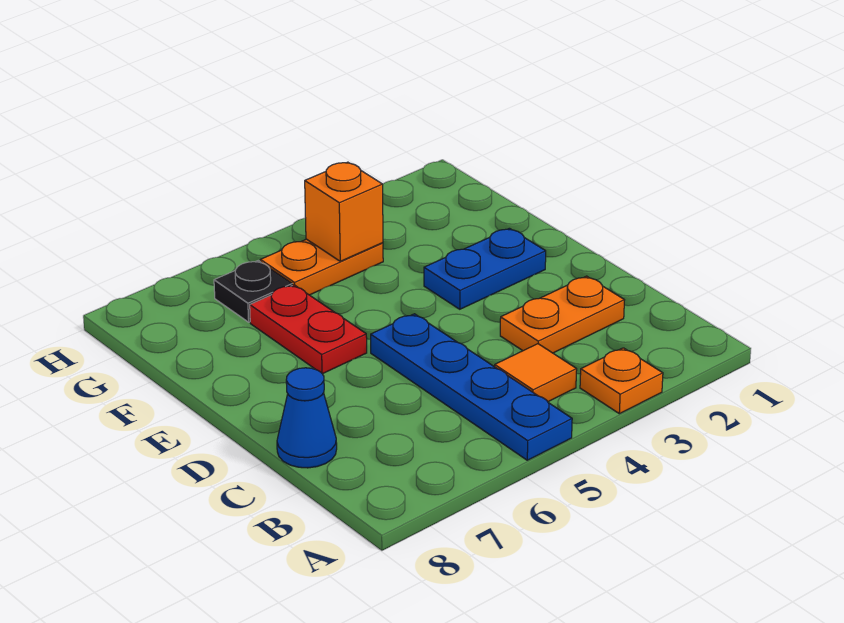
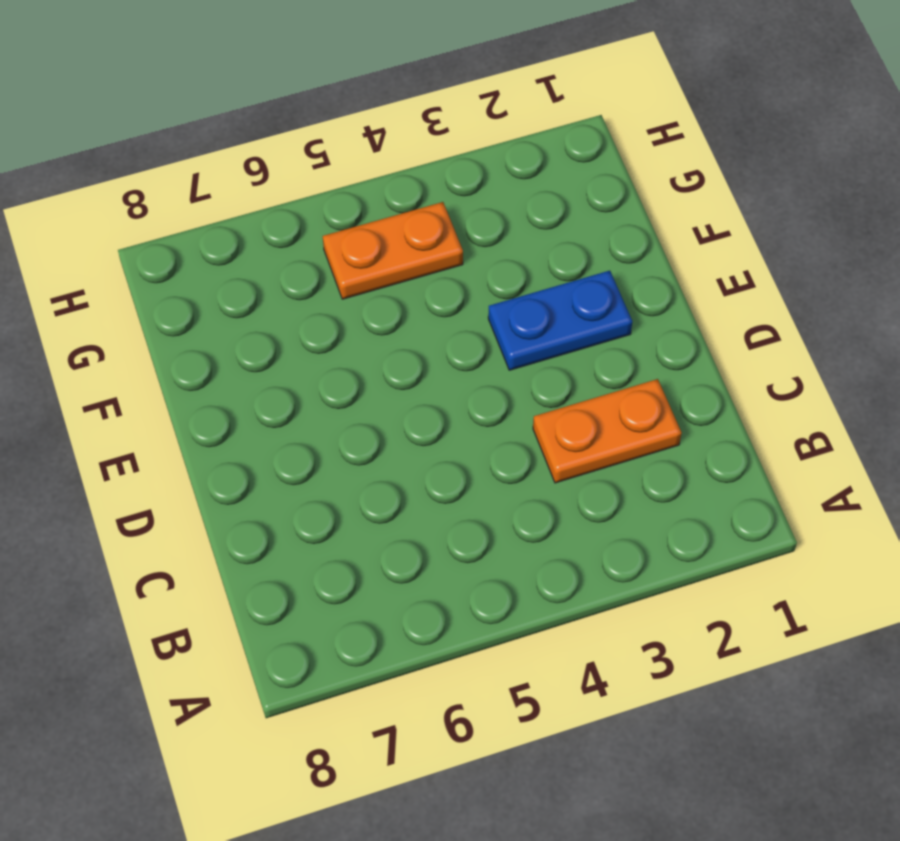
none -> orange plate A3 level 1
none -> blue plate A5:D5 level 1

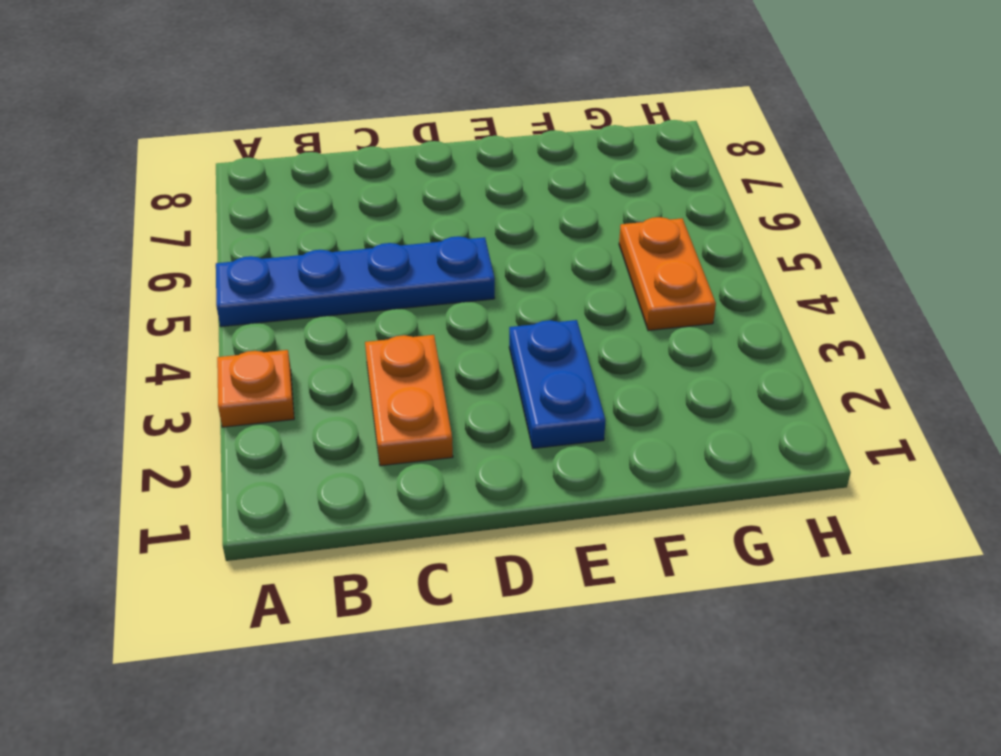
none -> orange tile B4 level 1
none -> blue cone C8 level 1

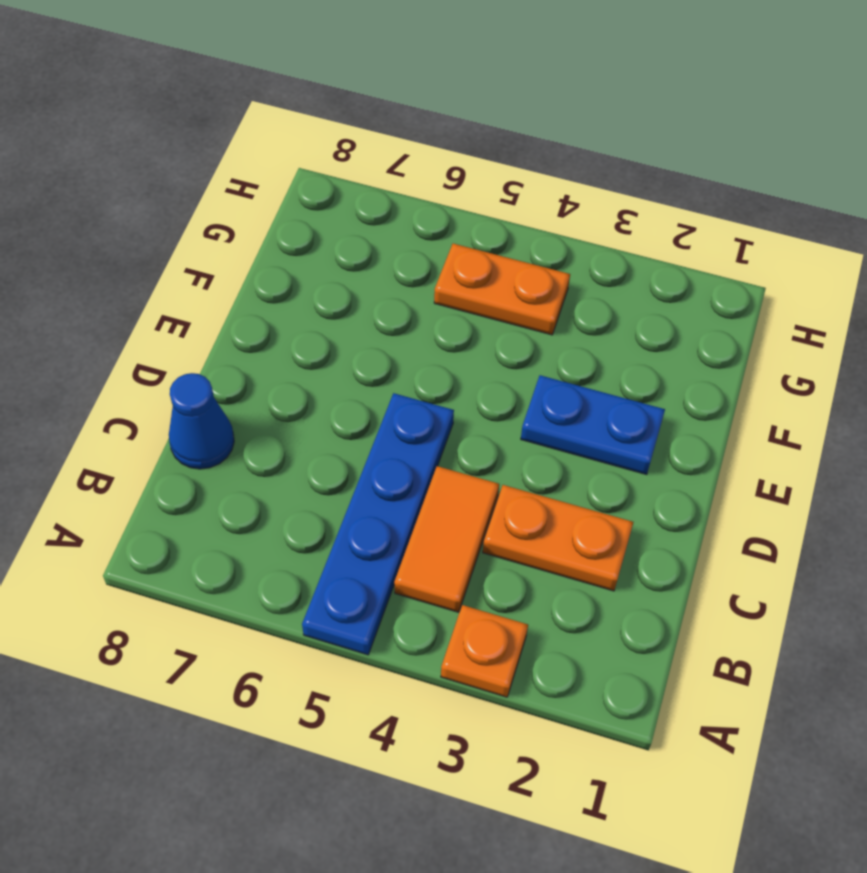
orange tile B4:C4 level 1 -> orange tile B4 level 1
none -> red plate E6:F6 level 1
none -> black plate G6 level 1

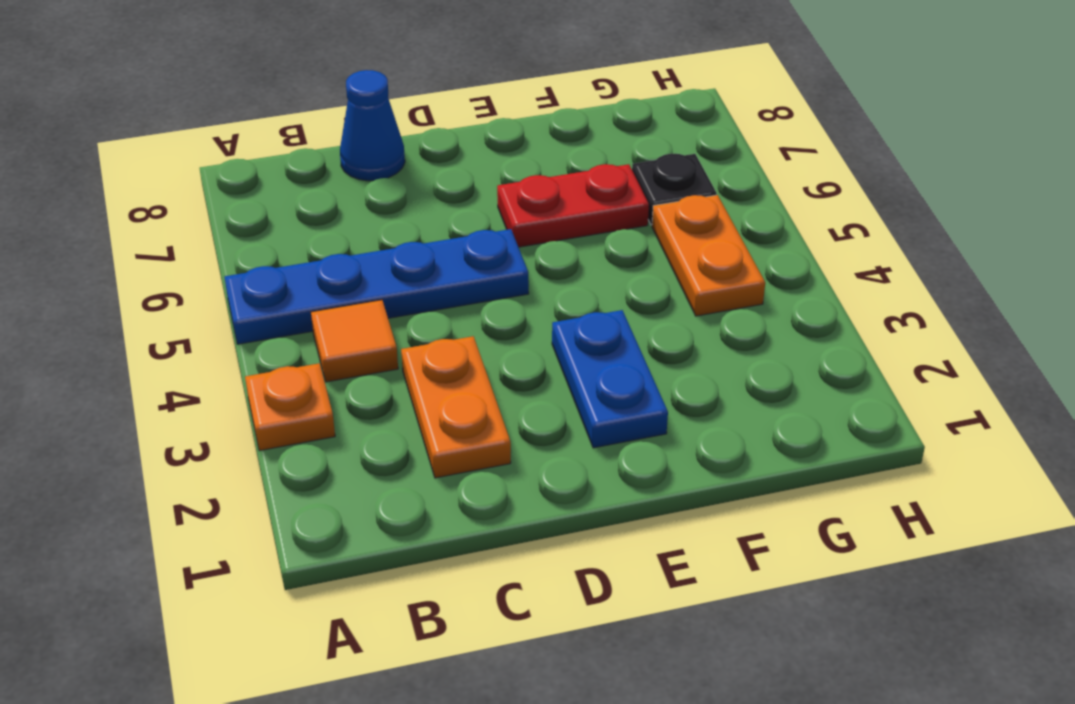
none -> orange brick G4 level 2

